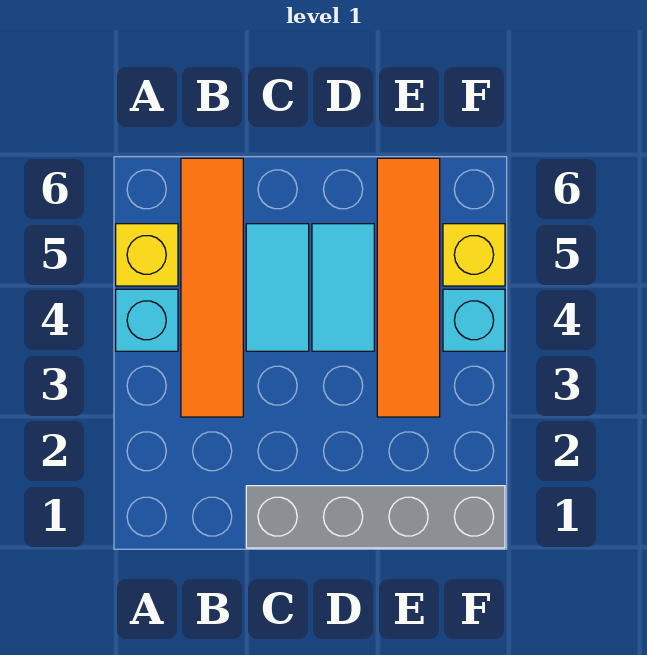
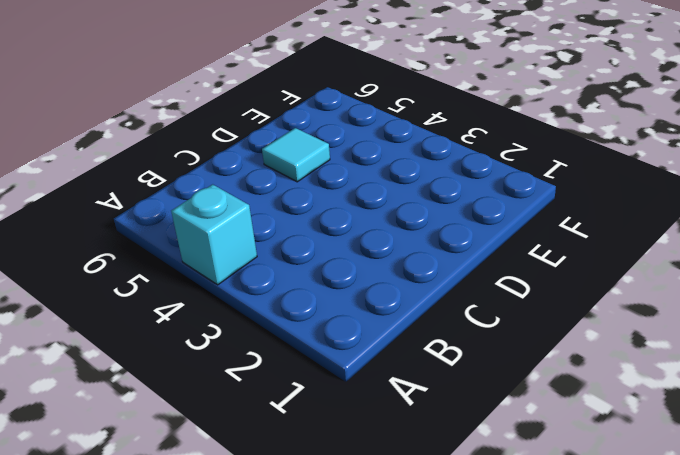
cyan tile D5 level 1 -> cyan tile D4:D5 level 1
none -> yellow brick A5 level 1
none -> orange tile B3:B6 level 1

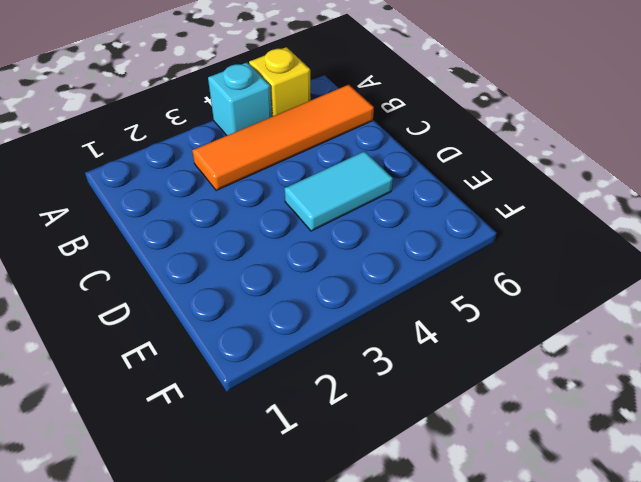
none -> grey brick C1:F1 level 1
none -> cyan tile C4:C5 level 1

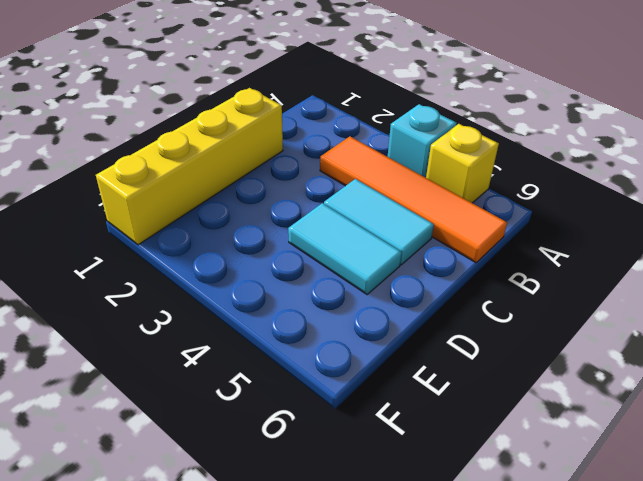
yellow brick C1:F1 level 1 -> grey brick C1:F1 level 1
none -> orange tile E3:E6 level 1
none -> cyan brick F4 level 1

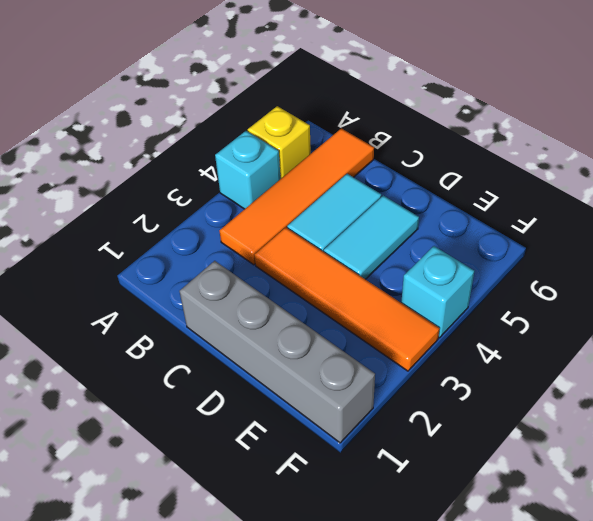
orange tile C3:F3 level 1 -> orange tile E3:E6 level 1
none -> yellow brick F5 level 1

